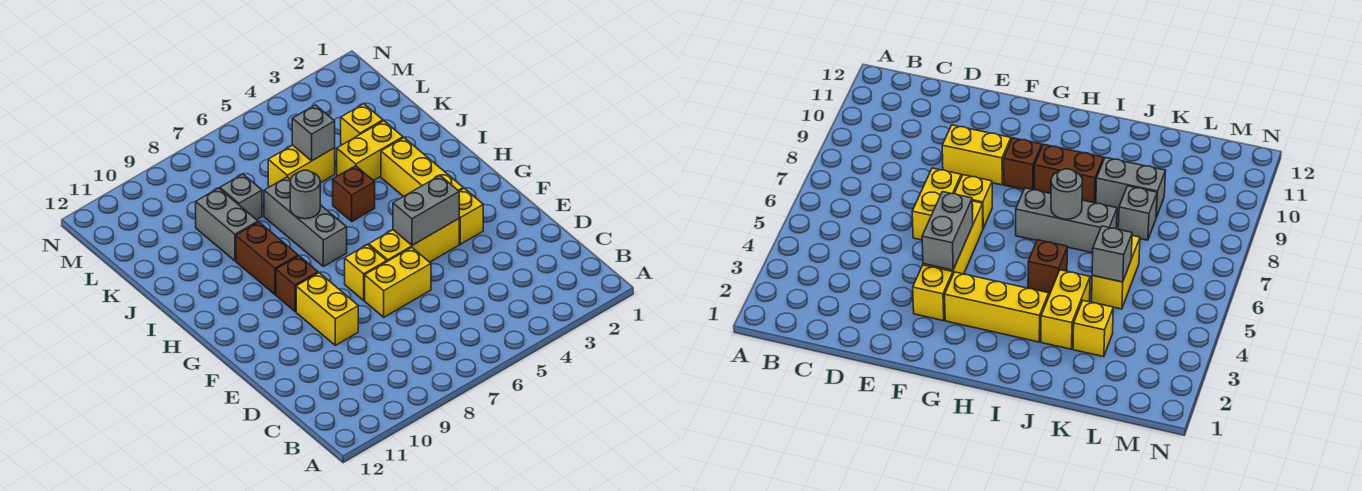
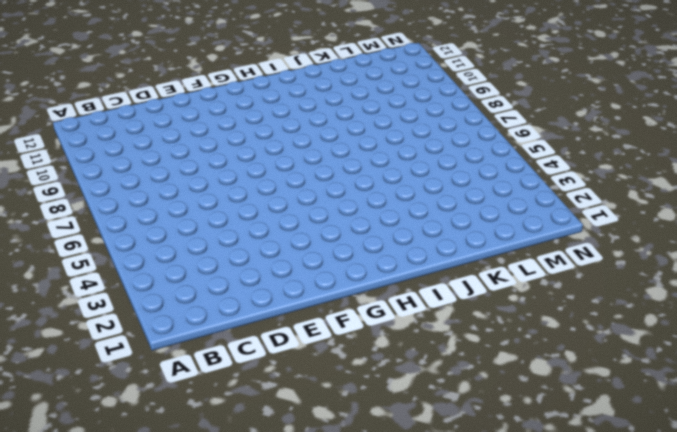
none -> yellow brick E6:E7 level 1
none -> yellow brick E9:F9 level 1
none -> yellow brick F3 level 1

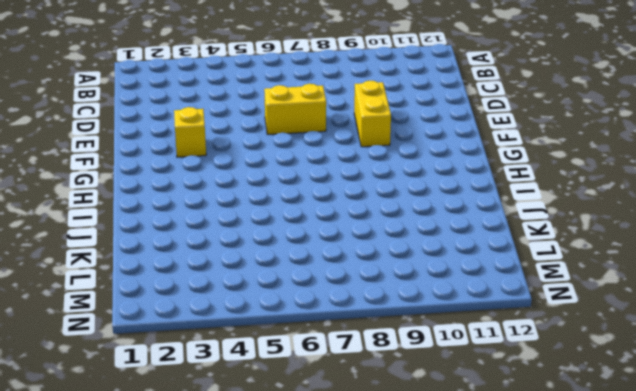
none -> yellow brick F4:F6 level 1
none -> yellow brick F7 level 1
none -> yellow brick G3:I3 level 1

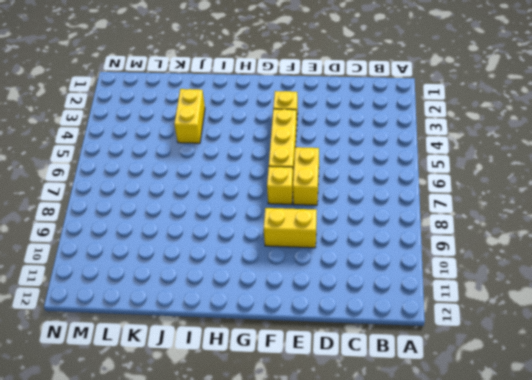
none -> yellow brick G3:I3 level 1
none -> brown brick G9 level 1
none -> grey brick H7:J7 level 1

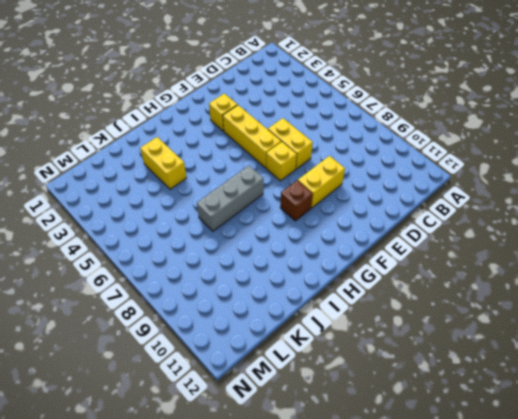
none -> yellow brick G3:I3 level 1
none -> brown brick H9:I9 level 1
none -> brown brick I5 level 1

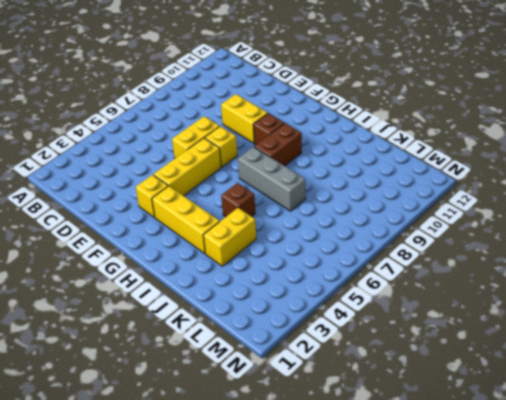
brown brick H8:H9 level 1 -> brown brick H9:I9 level 1
none -> grey brick J9:K9 level 1
none -> yellow brick K3 level 1
none -> yellow brick K5:K6 level 1

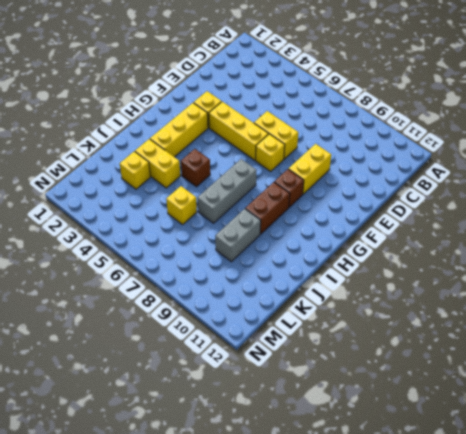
yellow brick K6 level 1 -> yellow brick K5:K6 level 1
none -> grey brick K8 level 1
none -> grey brick F4:F5 level 2
none -> grey round brick I7 level 2

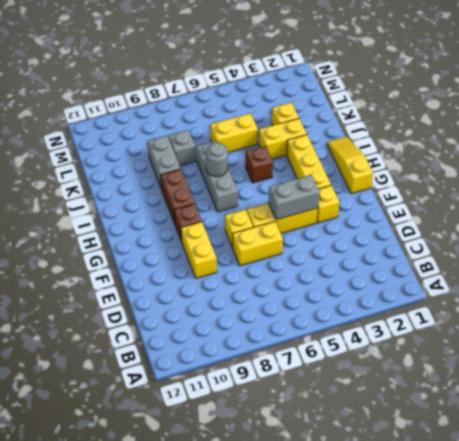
yellow slope G1:I1 level 1 top G -> none
none -> grey brick K5 level 2

